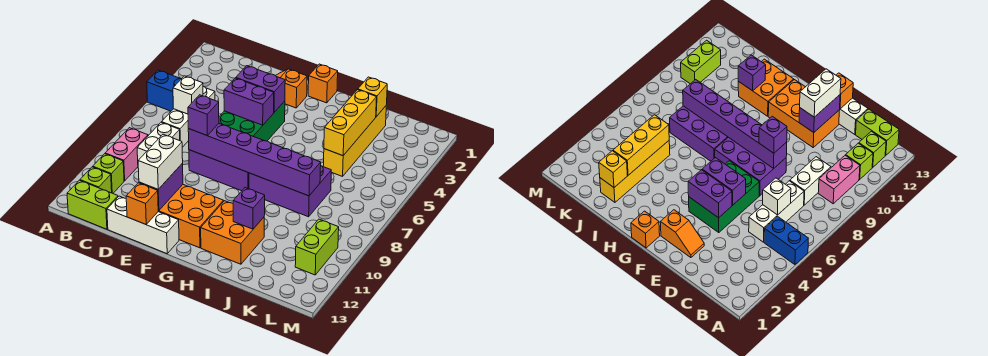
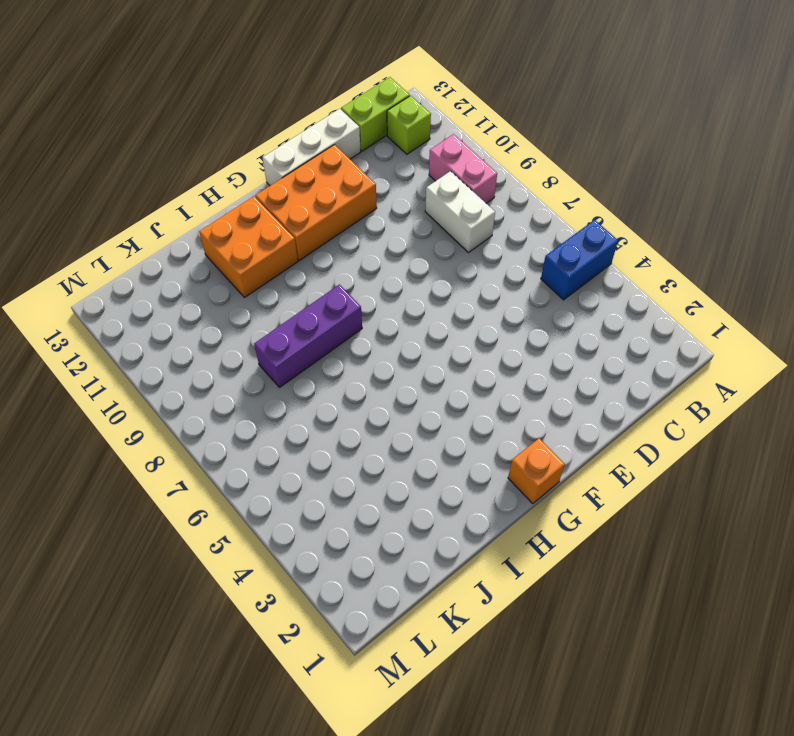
purple brick H8:J8 level 1 -> purple brick H7:J8 level 1
none -> lime brick B11 level 1
none -> white brick C5:C7 level 1
none -> orange slope E2:F2 level 1 top F

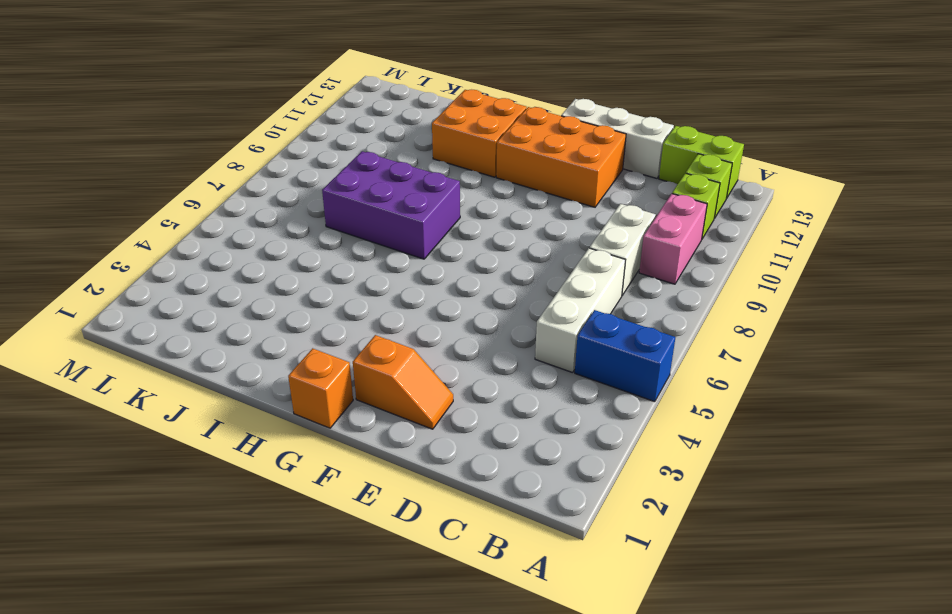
none -> green brick E4:F6 level 1
none -> purple brick E7:G8 level 1
none -> yellow brick J2:J5 level 1

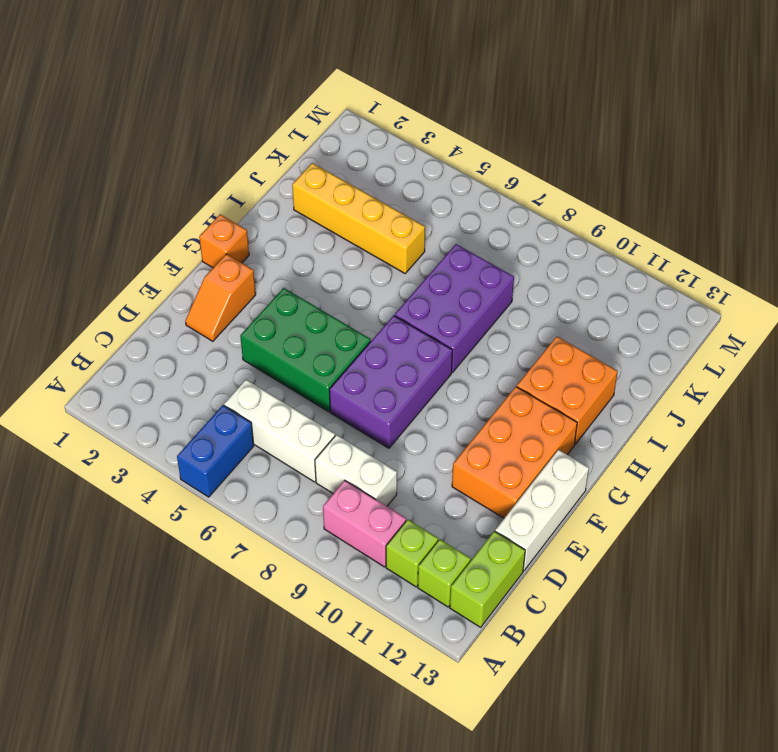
none -> lime brick L10:L11 level 1
none -> white brick C6 level 2
none -> purple brick E4:F4 level 2

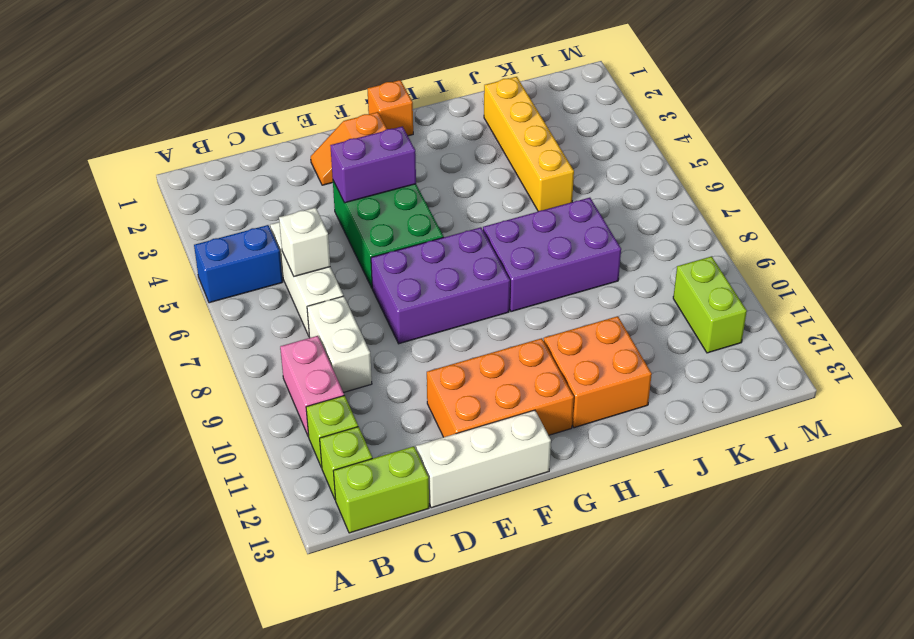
none -> purple brick E5:F5 level 2
none -> purple brick E8:J8 level 2
none -> purple brick E11:E12 level 2

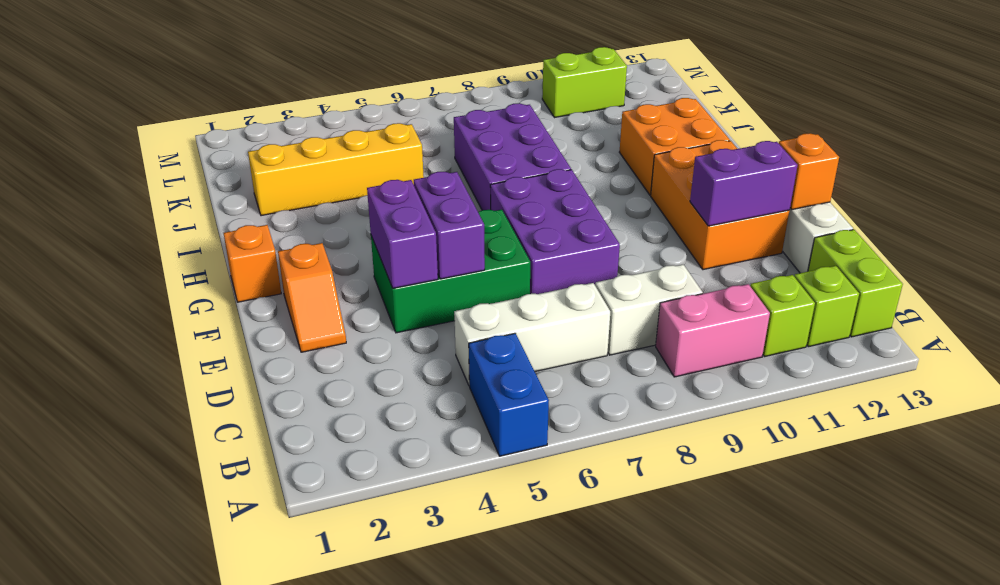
none -> white brick C6 level 2
none -> purple brick E8:J8 level 2
none -> purple brick I11 level 2

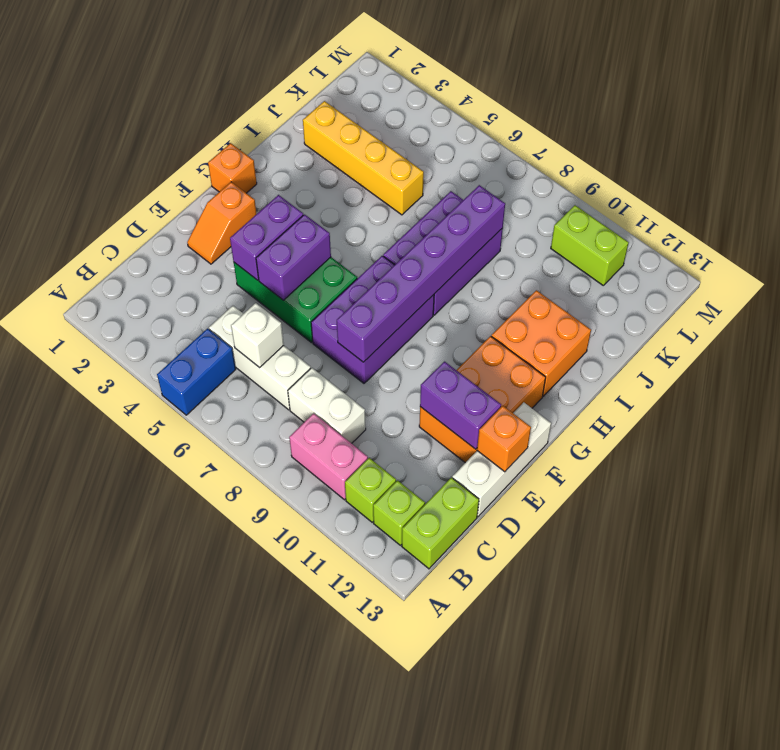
none -> purple brick I11 level 2
none -> yellow brick J2 level 2
none -> yellow brick J3:J5 level 2

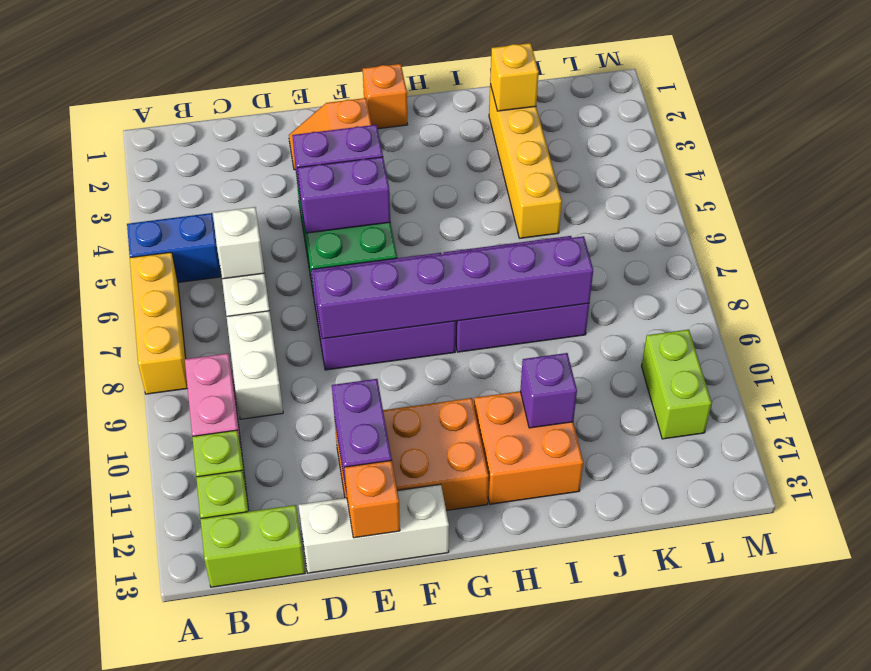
yellow brick A6:A8 level 1 -> yellow brick J3:J5 level 2
none -> purple brick E8 level 3
none -> white brick E11:E12 level 3

